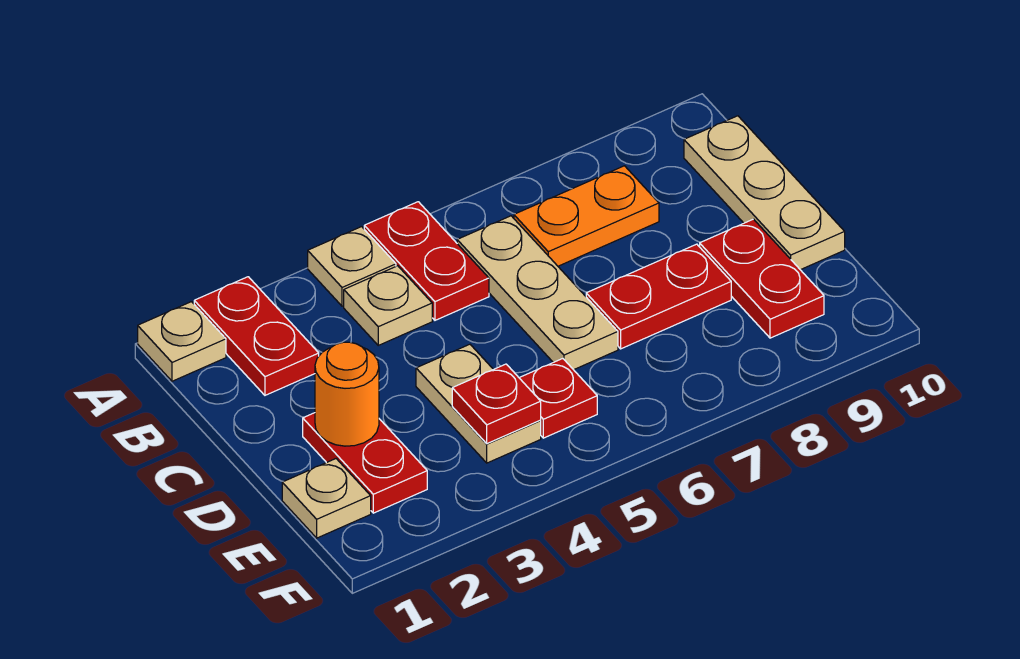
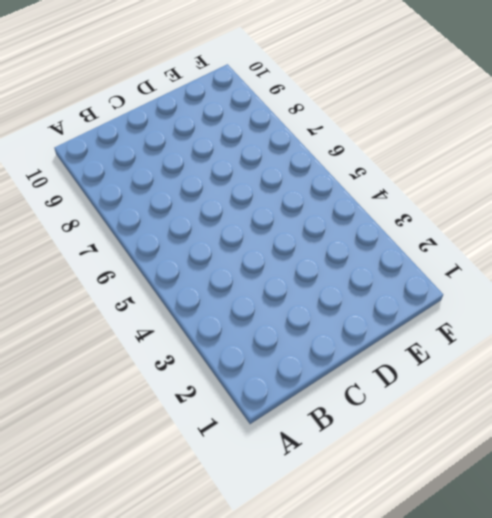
none -> tan plate A1 level 1
none -> red plate A2:B2 level 1
none -> tan plate A4 level 1

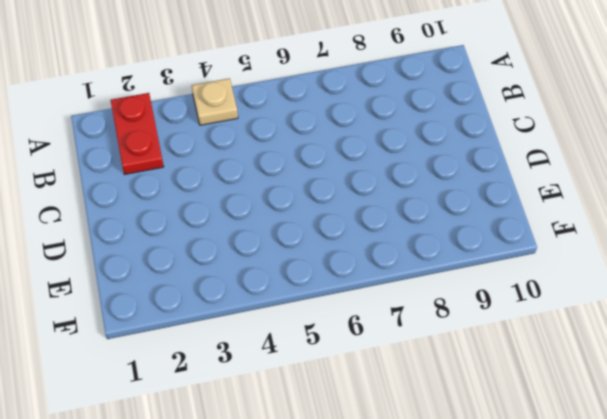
none -> tan plate A1 level 1
none -> red plate A5:B5 level 1
none -> tan plate B4 level 1

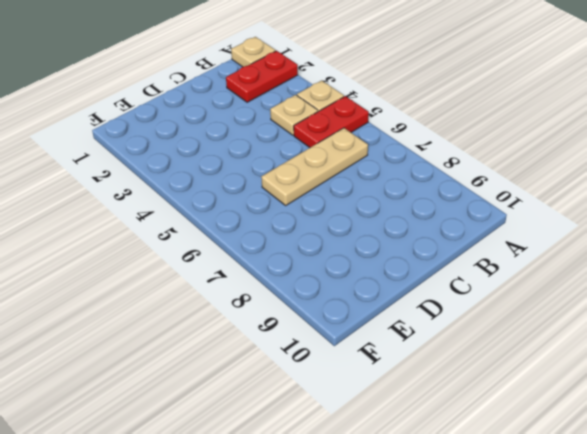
none -> orange plate B7:B8 level 1
none -> tan plate B10:D10 level 1
none -> red plate D2:E2 level 1

